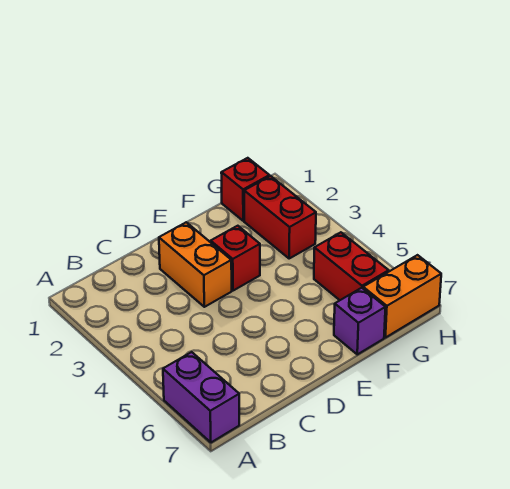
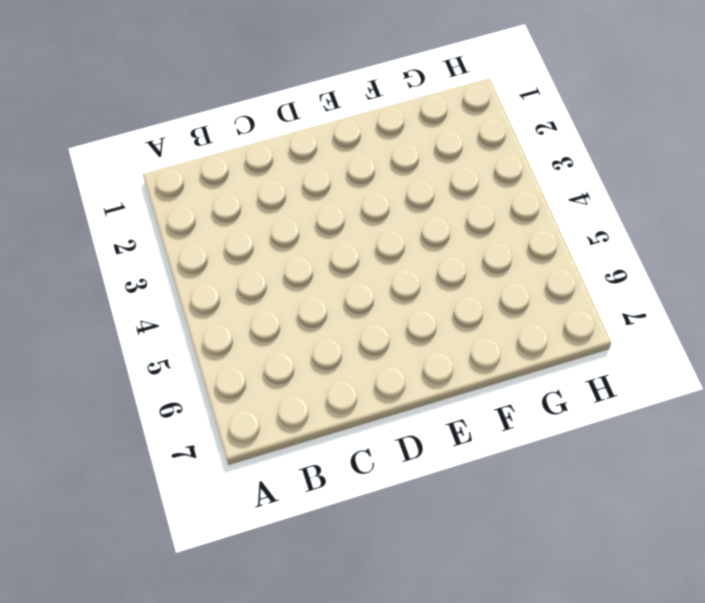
none -> purple brick A6:A7 level 1
none -> orange brick D2:D3 level 1

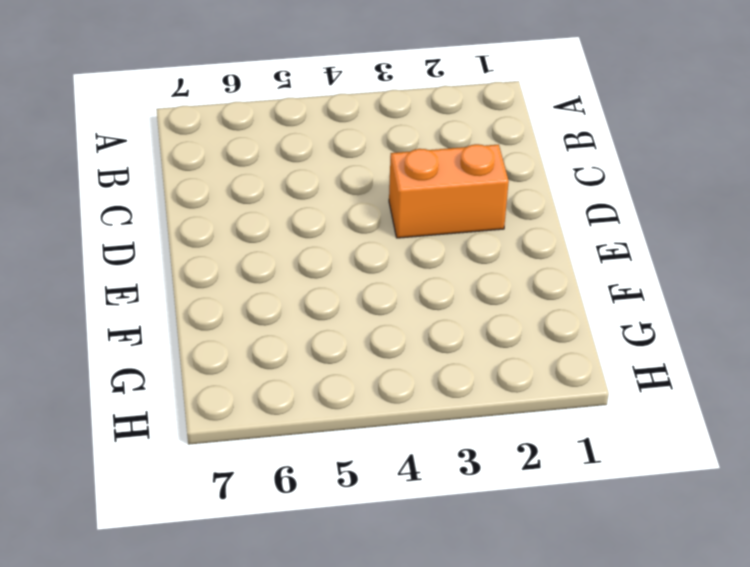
none -> purple brick A6:A7 level 1
none -> red brick E3 level 1

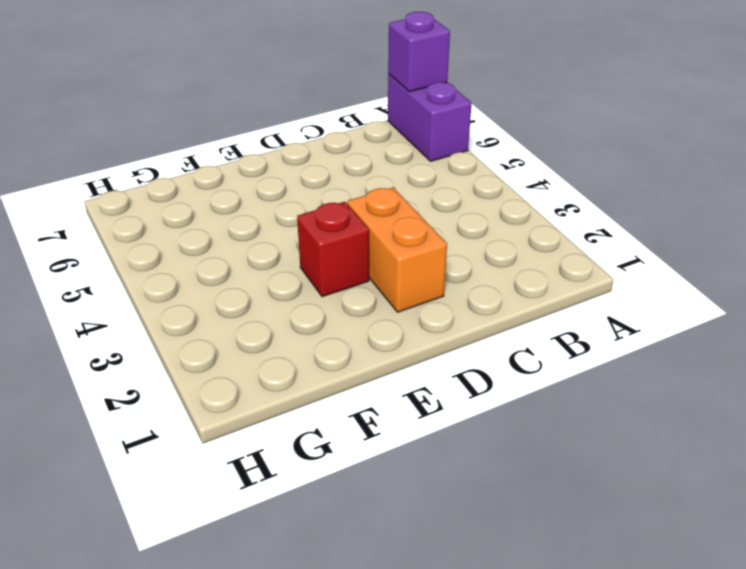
purple brick A7 level 2 -> purple brick F7 level 1
none -> red brick G1 level 1
none -> red brick G2:G3 level 1

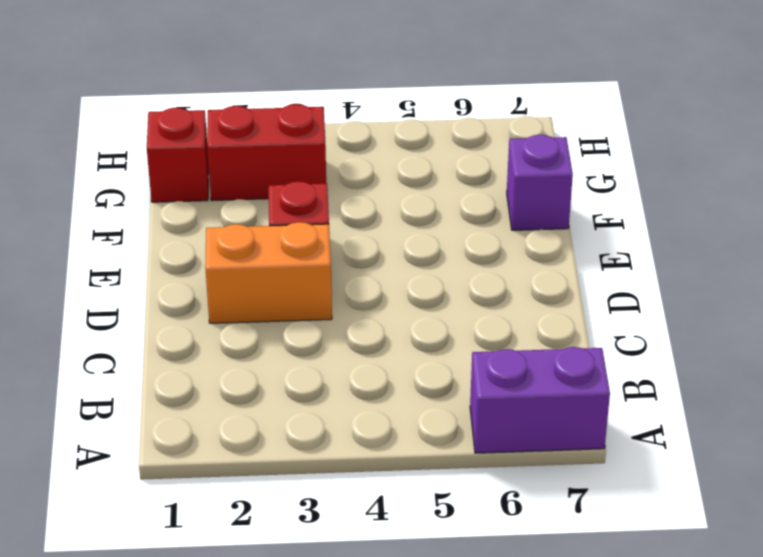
none -> red brick G5:G6 level 1
none -> orange brick G7:H7 level 1

